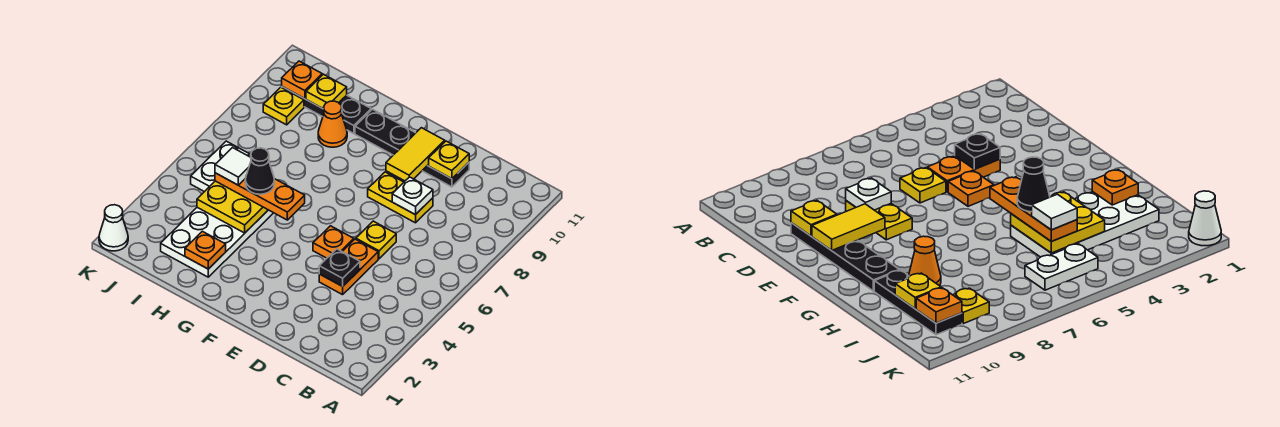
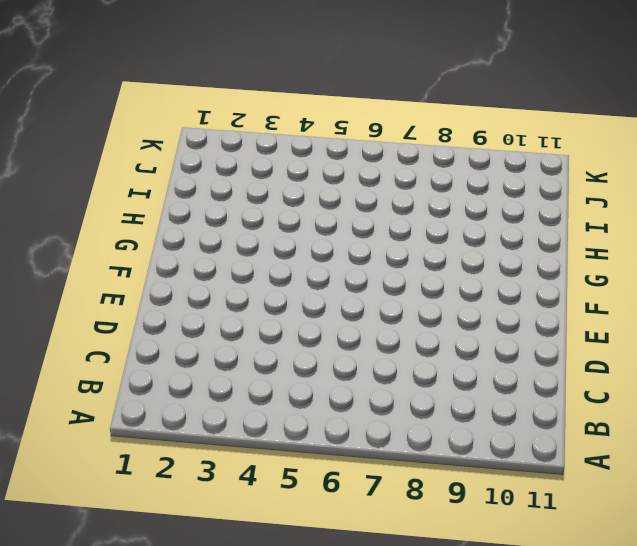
none -> orange plate D4:D5 level 1
none -> yellow plate D6 level 1
none -> yellow plate D8:E8 level 1

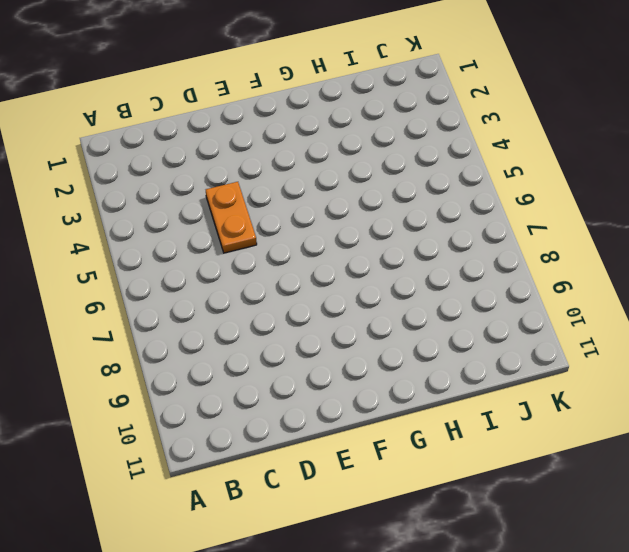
none -> yellow plate D6 level 1
none -> yellow plate D8:E8 level 1
none -> black plate D10:G10 level 1

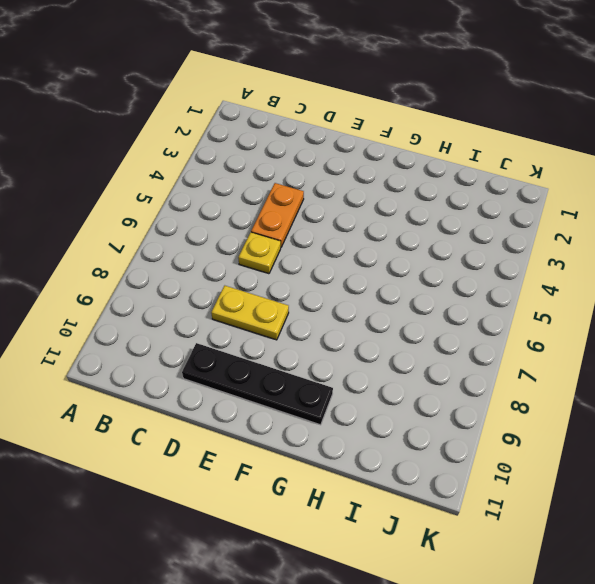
none -> orange plate E5 level 1
none -> white plate H2:I5 level 1
none -> orange cone H9 level 1

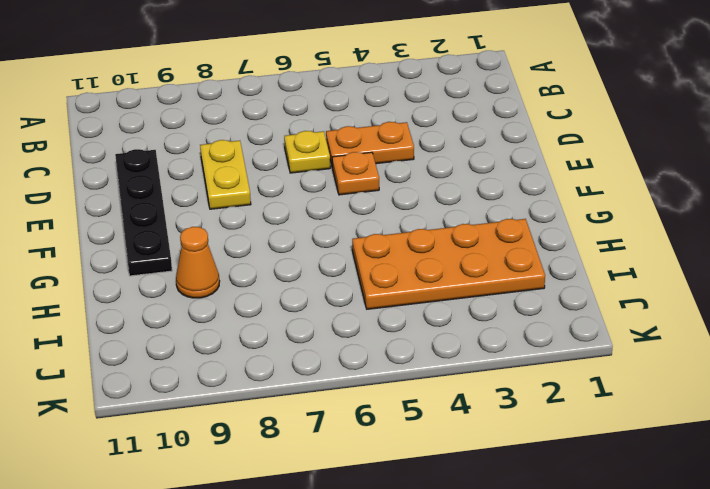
orange plate H2:I5 level 1 -> white plate H2:I5 level 1
none -> black plate H10:J10 level 1
none -> white plate J5:J6 level 1
none -> yellow plate J9 level 1

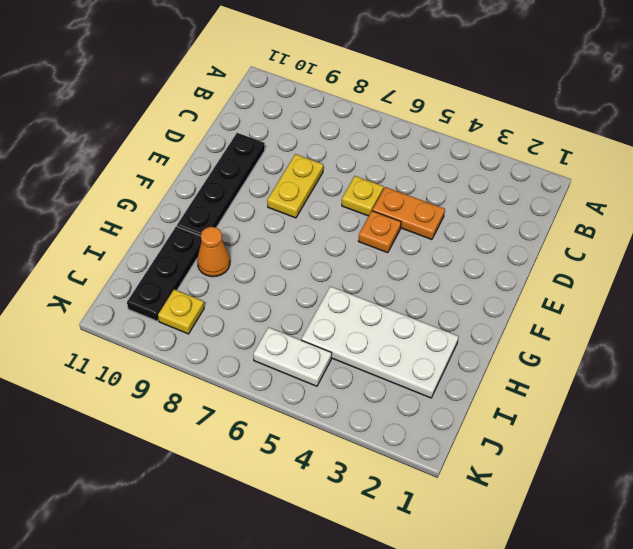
none -> white cone K1 level 1
none -> black plate D4 level 2
none -> white plate D8 level 2

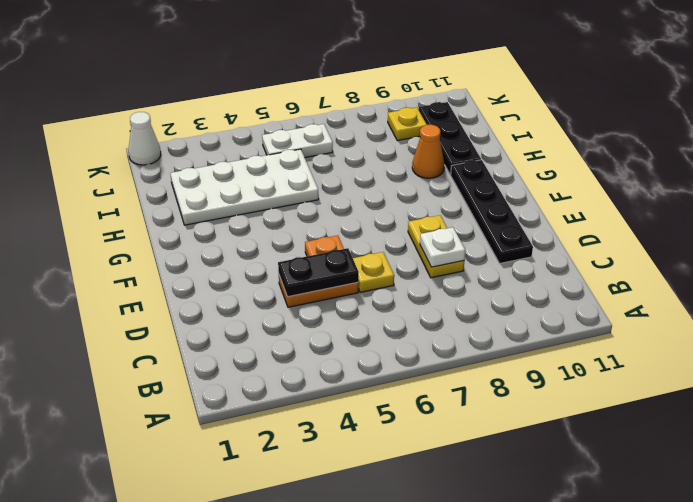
black plate D4:D5 level 2 -> black plate D4 level 2
none -> yellow plate D10 level 2
none -> yellow tile E9:E10 level 2
none -> orange plate H2 level 2

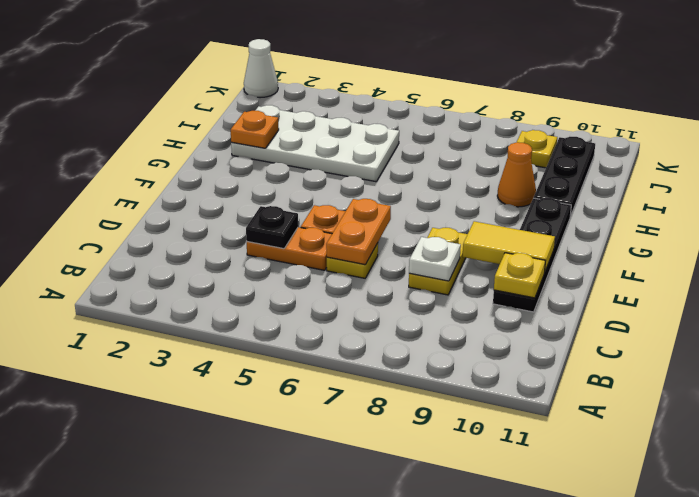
orange plate D6:E6 level 2 -> none
none -> white plate J5:J6 level 1
none -> yellow plate H4:I5 level 2
none -> yellow plate I10 level 2

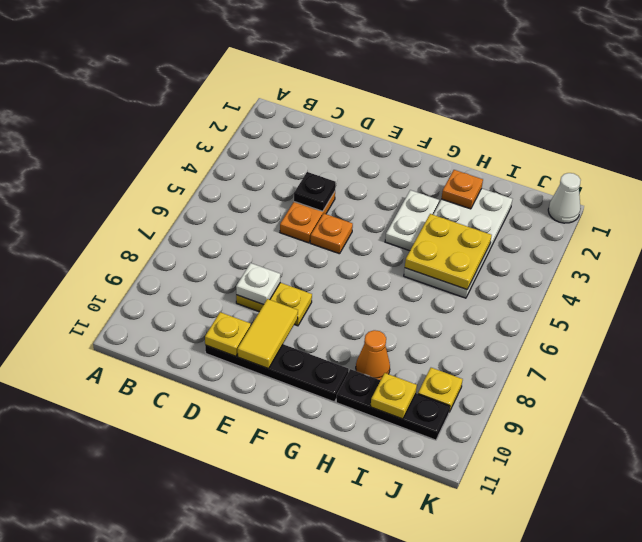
white plate G3:G4 level 1 -> white plate J5:J6 level 1
none -> yellow plate D6 level 1
none -> orange plate J10 level 2
none -> orange plate G5:I5 level 3

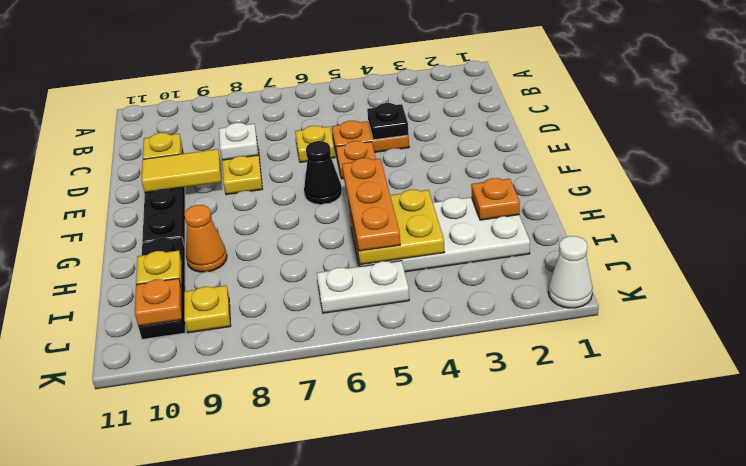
black cone F6 level 1 -> black cone H5 level 4
none -> white tile I5 level 4

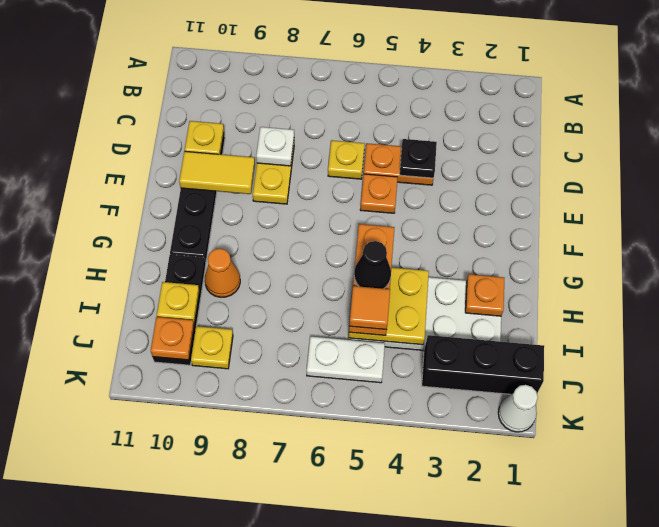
orange tile I5 level 4 -> white tile I5 level 4
black brick J1:J3 level 1 -> none

